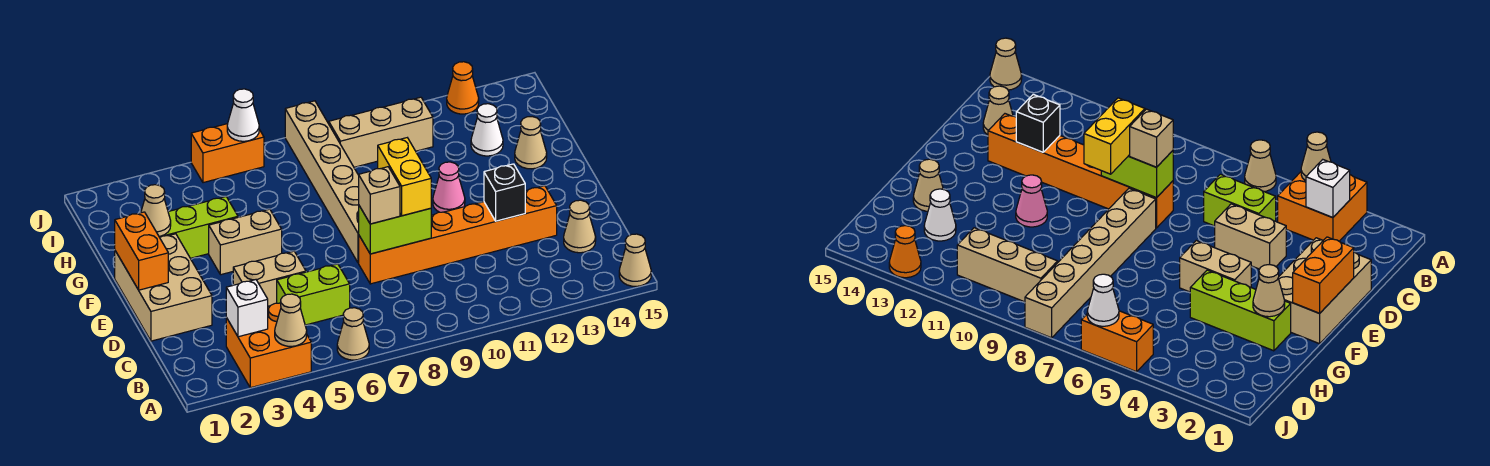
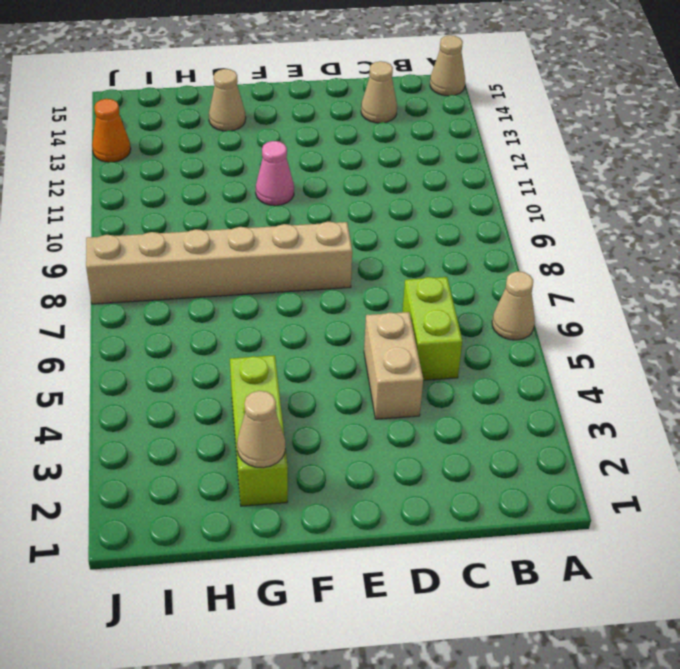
none -> orange brick A3:B4 level 1
none -> tan brick D1:F2 level 1
none -> orange brick D8:D13 level 1

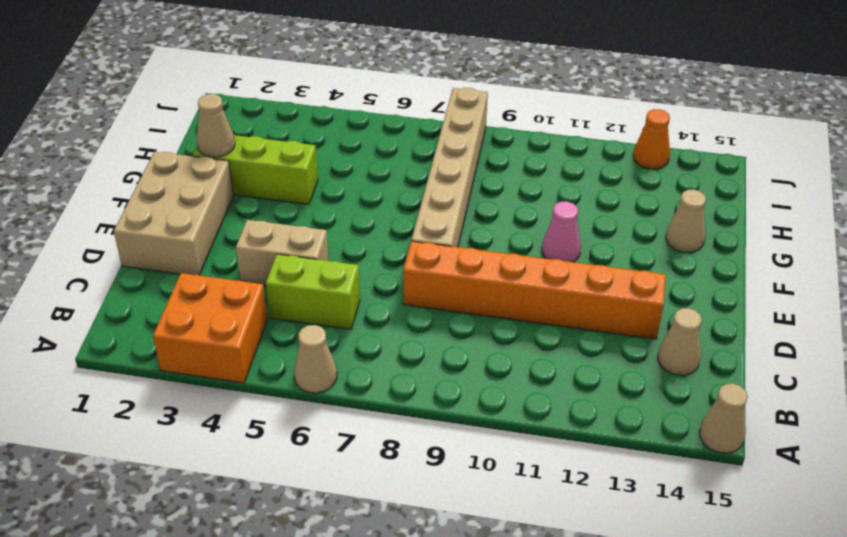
none -> tan brick F4:F5 level 1
none -> white cone H13 level 1
none -> tan brick I9:I11 level 1

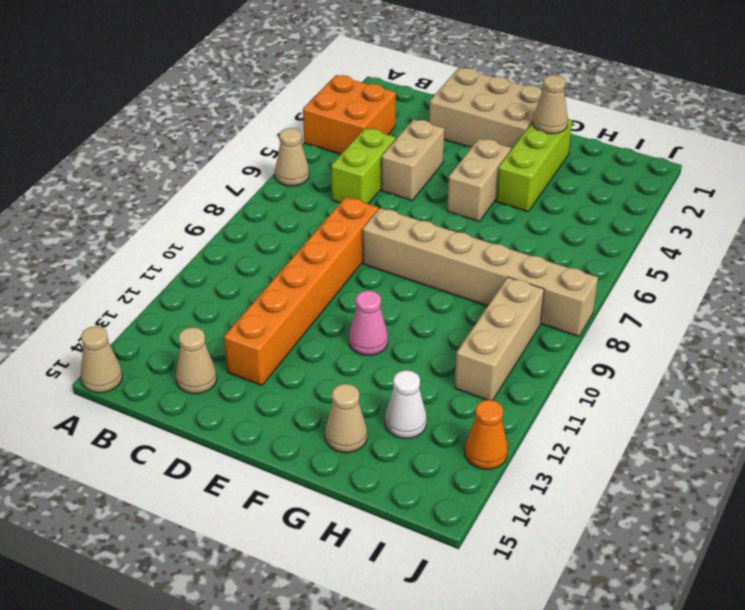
none -> orange brick J5:J6 level 1
none -> tan cone A4 level 2
none -> white brick B3 level 2

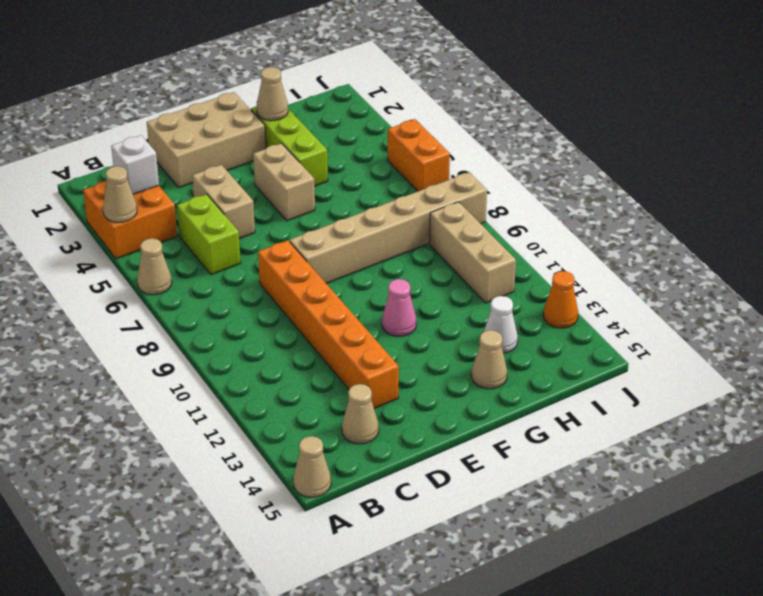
none -> lime brick D8:D9 level 2
none -> black brick D12 level 2
none -> orange brick E1:F1 level 2

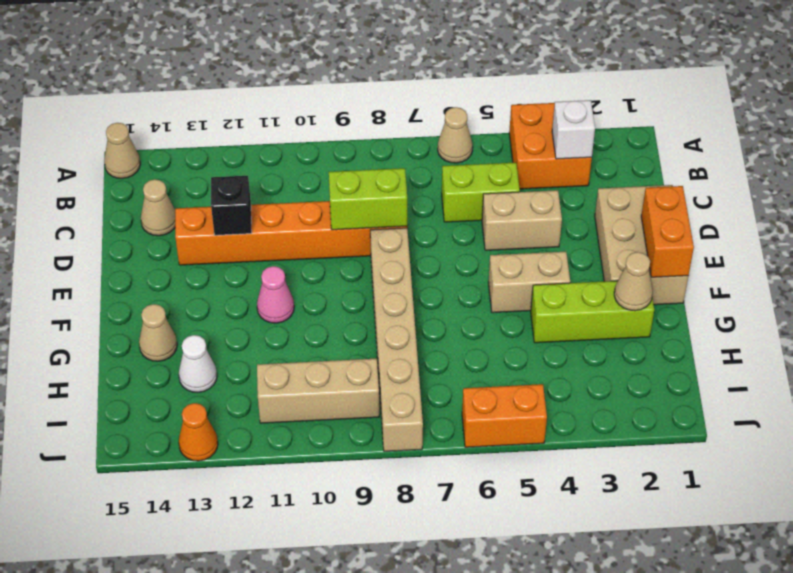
none -> tan cone A4 level 2
none -> white cone J6 level 2
none -> tan brick D8 level 3

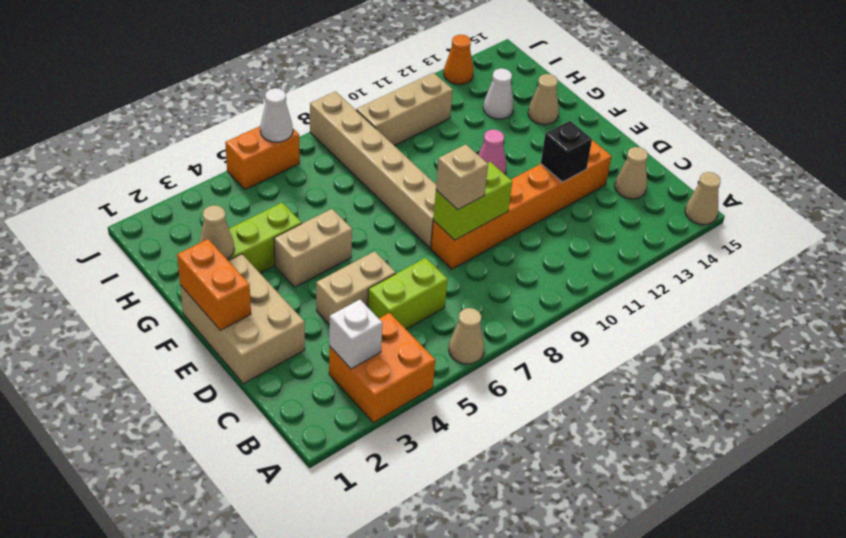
none -> tan cone A4 level 2
none -> yellow brick D9:E9 level 3

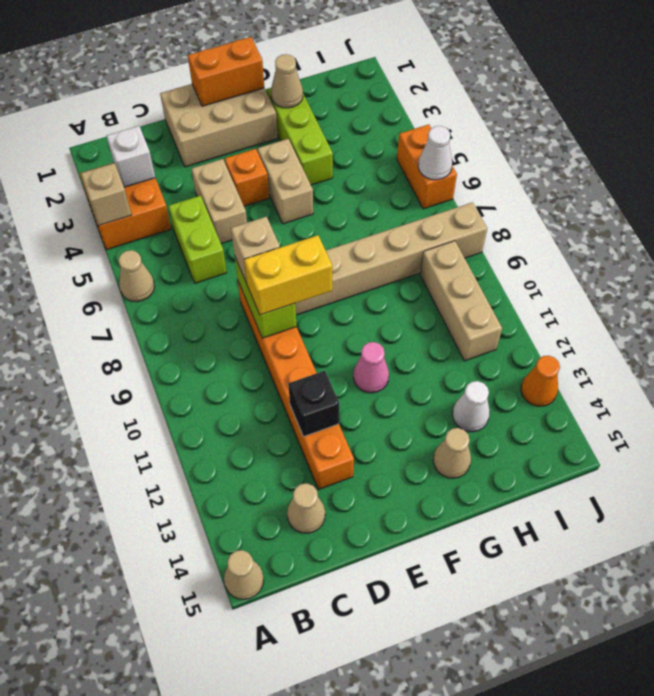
tan brick A4 level 2 -> tan cone A4 level 2
orange brick E4 level 1 -> none

